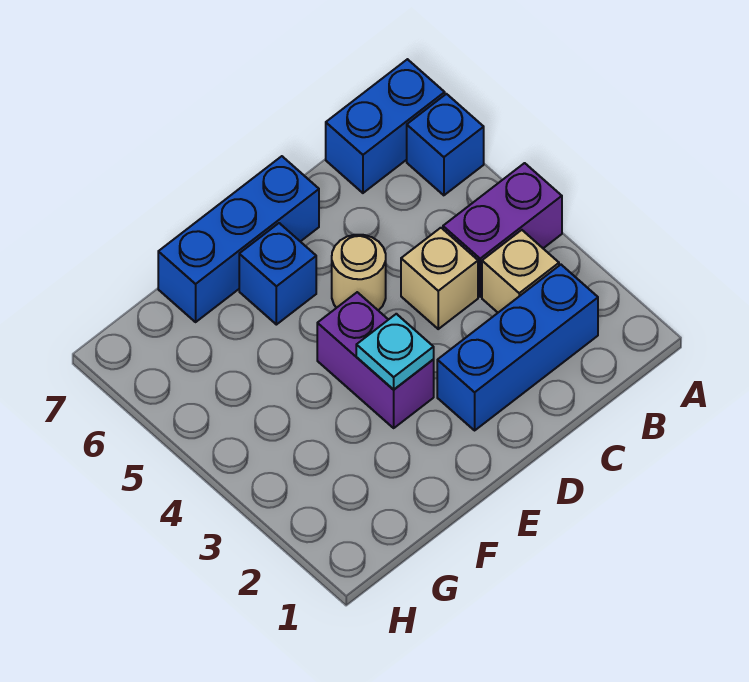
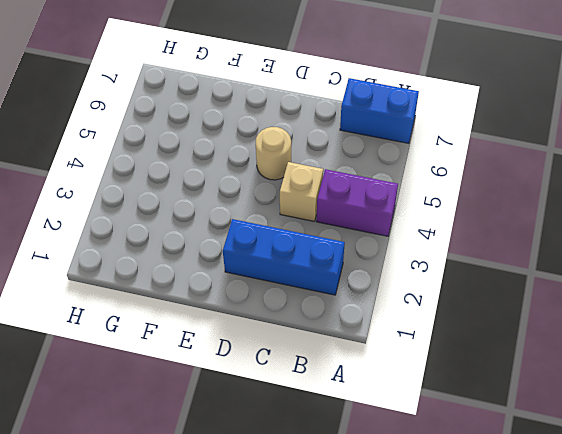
none -> blue brick A6 level 1
none -> tan brick B3 level 1

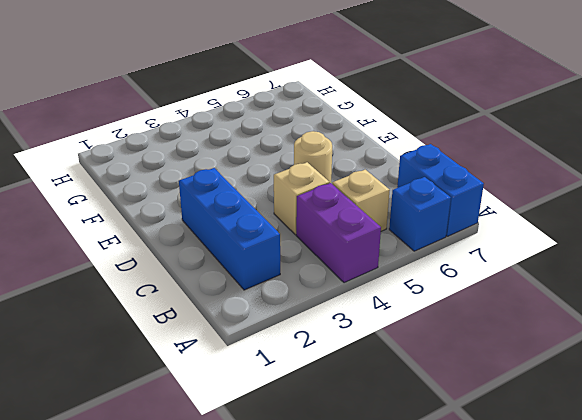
tan brick B5 level 1 -> tan brick B3 level 1
none -> blue brick D7:F7 level 1
none -> purple brick E3:E4 level 1

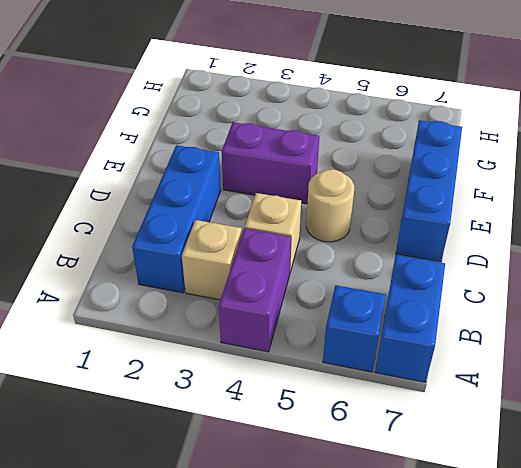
none -> blue brick E6 level 1
none -> cyan plate E3 level 2

